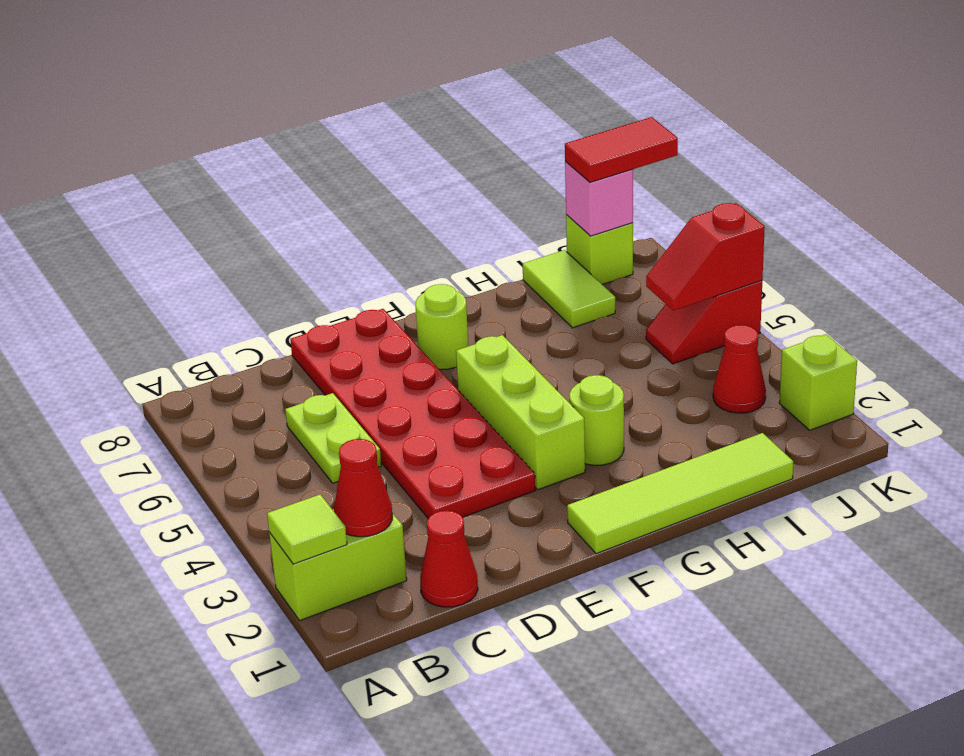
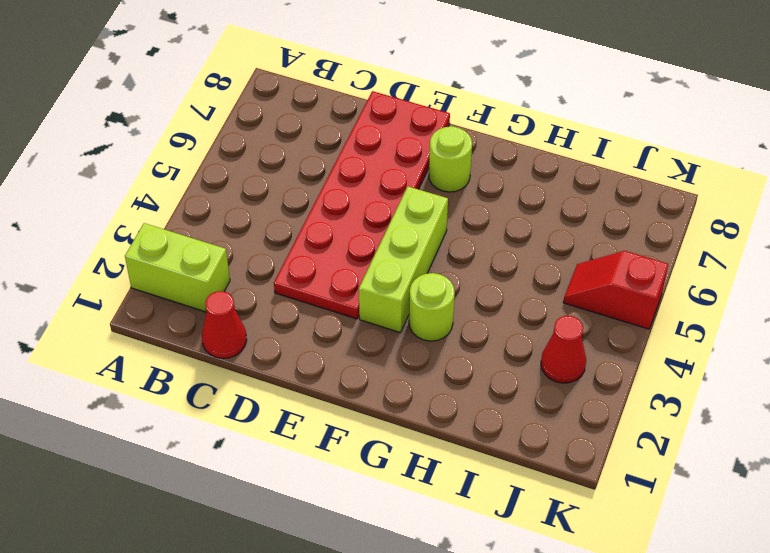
none -> lime plate C5:C6 level 1
none -> lime tile F1:I1 level 1
none -> lime tile I7:I8 level 1

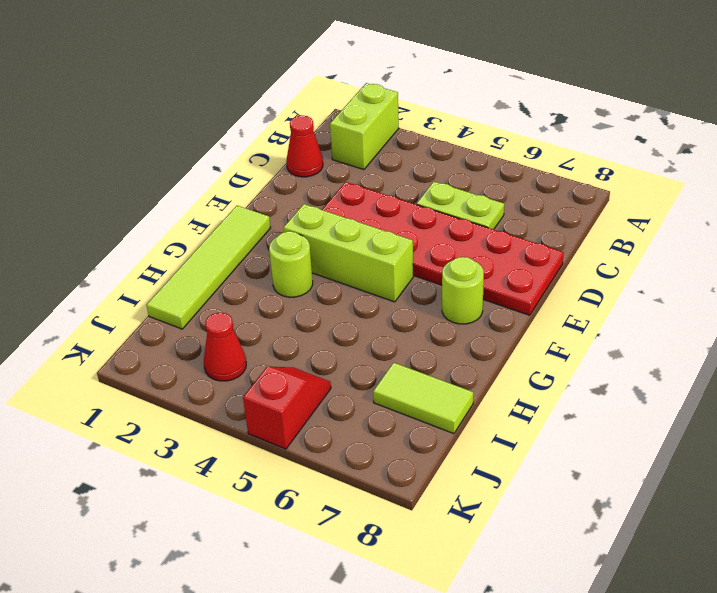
none -> lime brick J8 level 1
none -> lime brick K2 level 1
none -> lime tile A2 level 2

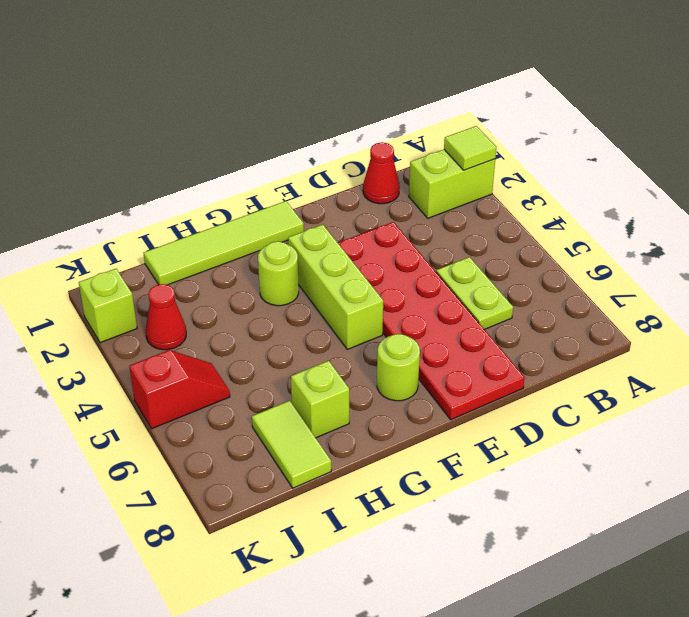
lime brick H7 level 1 -> lime brick J8 level 1
none -> red cone B2 level 2
none -> red slope J5:K5 level 2 top K
none -> pink brick J8 level 2

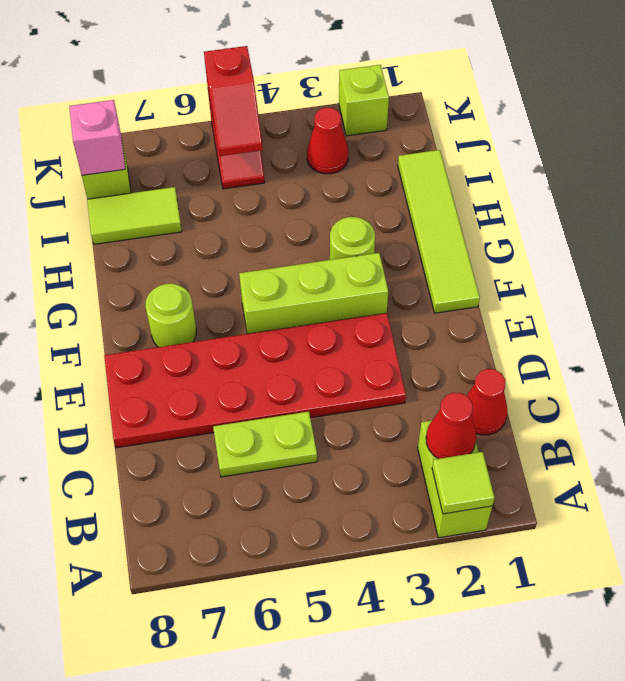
none -> red tile J8:K8 level 3

